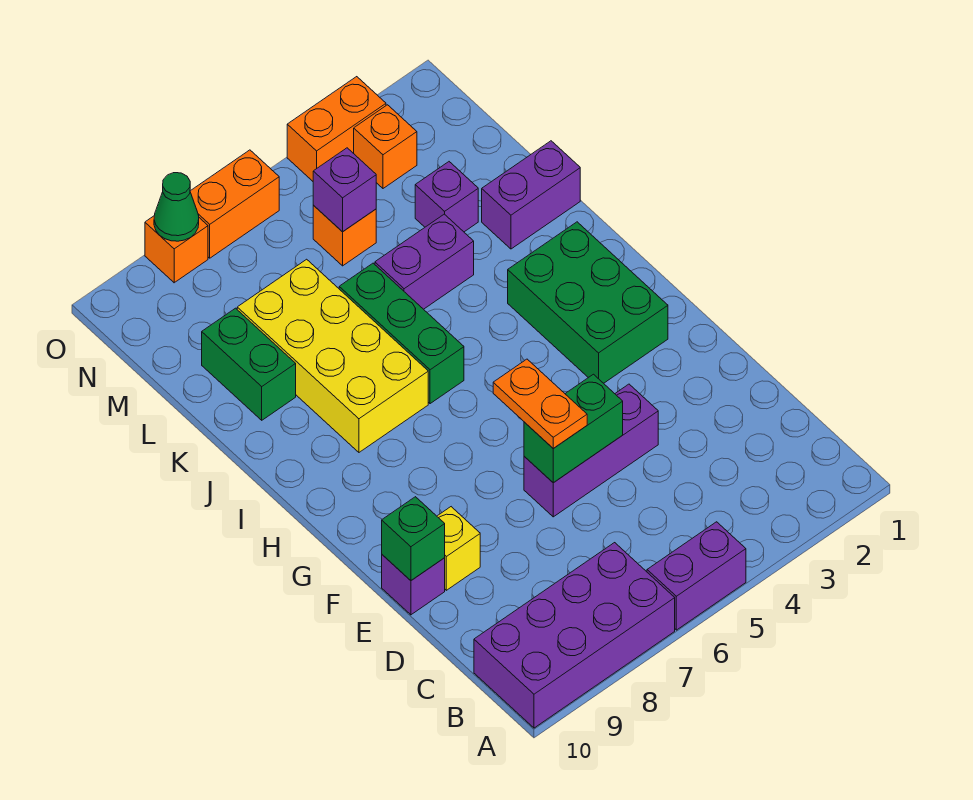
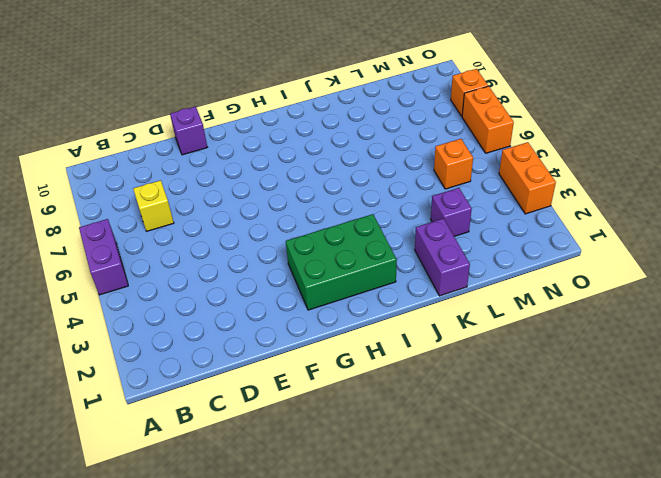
yellow brick C7 level 1 -> yellow brick E9 level 1
none -> purple brick A7:B10 level 1
none -> purple brick E4:E6 level 1
none -> green brick I6:K6 level 1

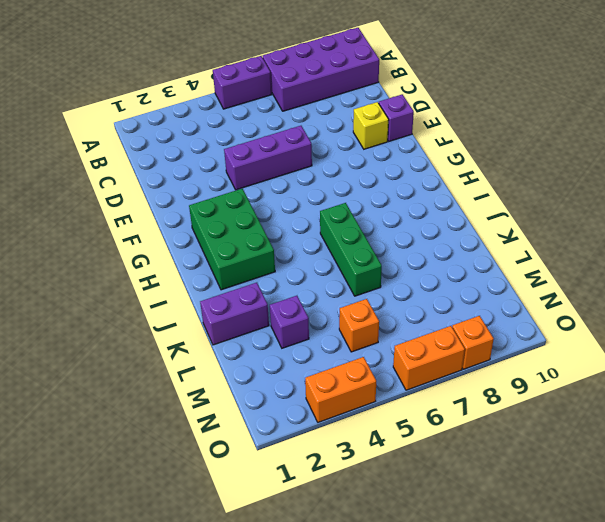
none -> yellow brick I7:L8 level 1
none -> purple brick K4:K5 level 1
none -> green brick K9:L9 level 1

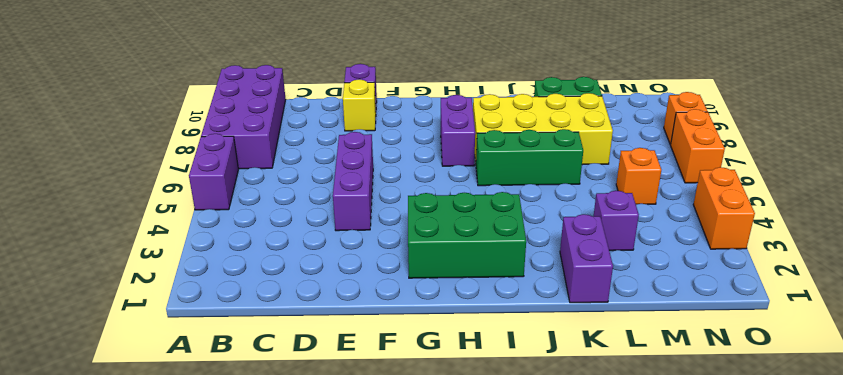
purple brick H7:H8 level 1 -> purple brick K4:K5 level 1
none -> orange brick N3 level 1
none -> green brick E5:E6 level 2
none -> green brick E10 level 2

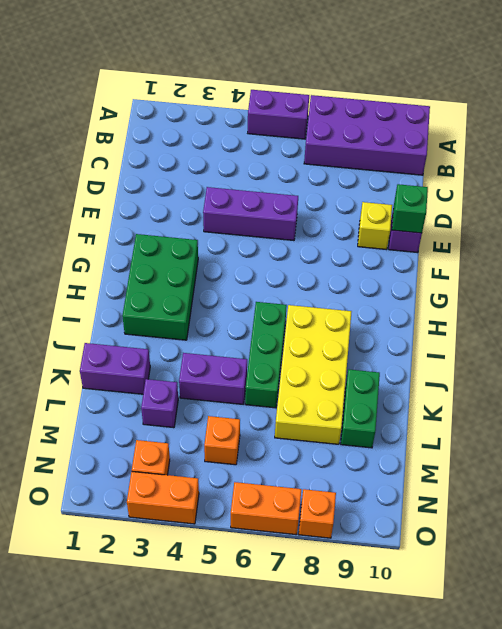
none -> green brick E5:E6 level 2
none -> purple brick M5 level 2
none -> green cone O8 level 2

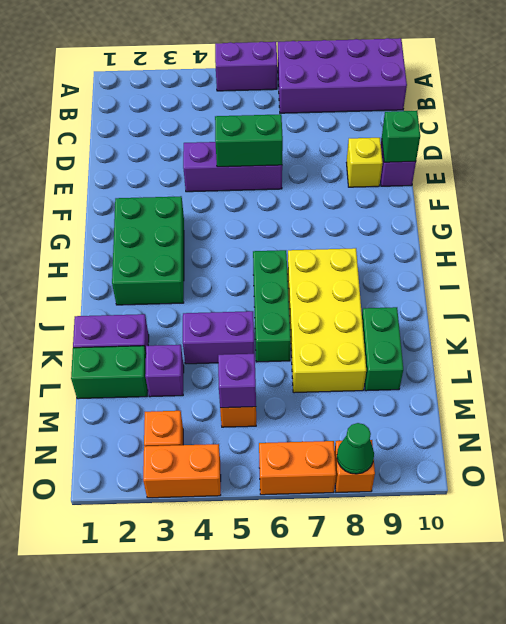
green brick L1:L2 level 1 -> none
none -> orange plate E6:F6 level 3

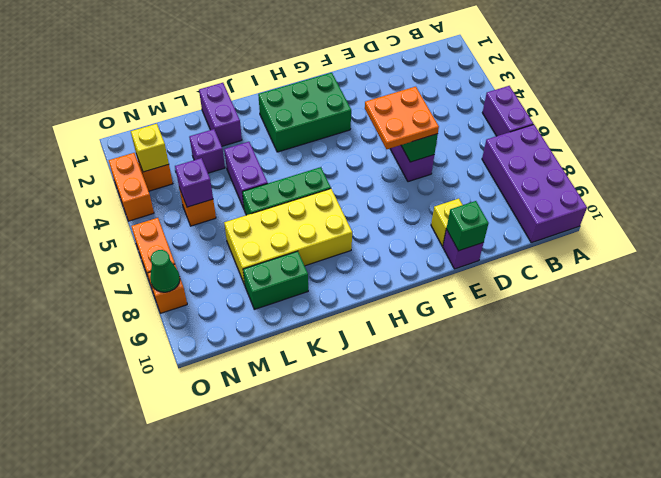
orange plate E5:F6 level 3 -> orange plate E6:F6 level 3
yellow brick N3 level 2 -> none

